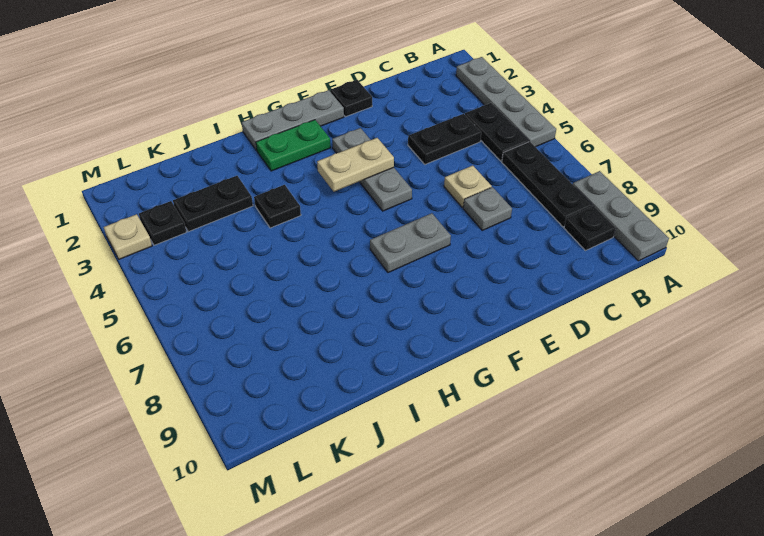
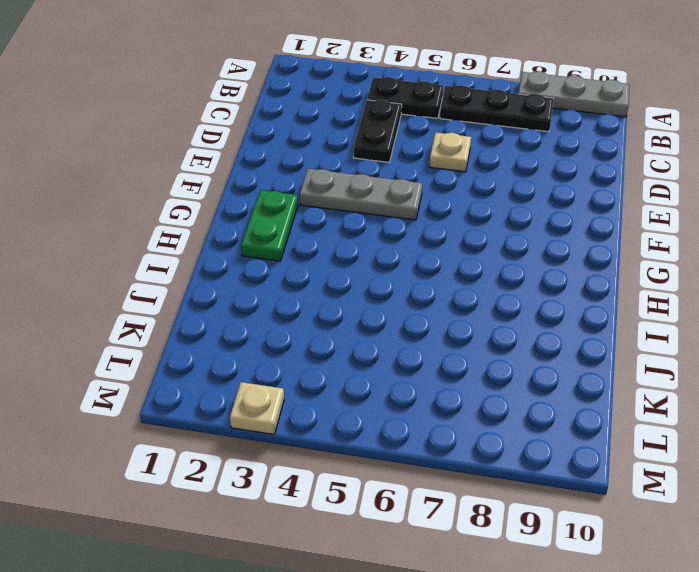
none -> grey plate A2:A5 level 1
none -> black plate B9 level 1
none -> grey plate D7 level 1

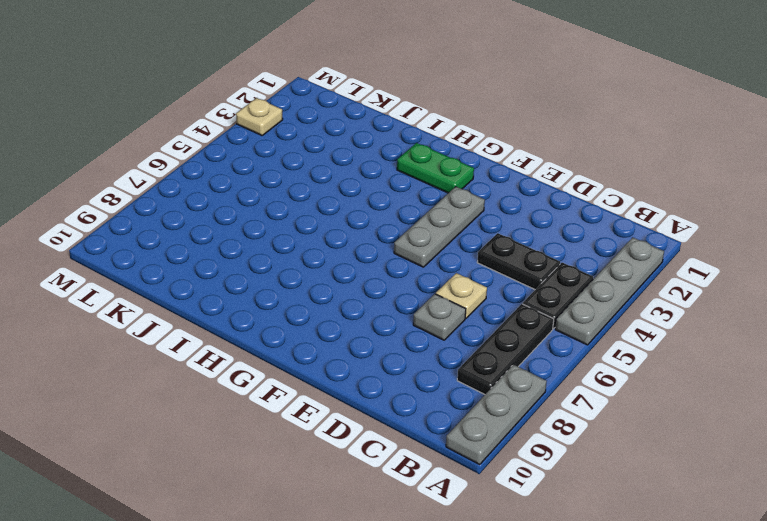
none -> black plate B9 level 1
none -> black plate E1 level 1
none -> grey plate F1:H1 level 1

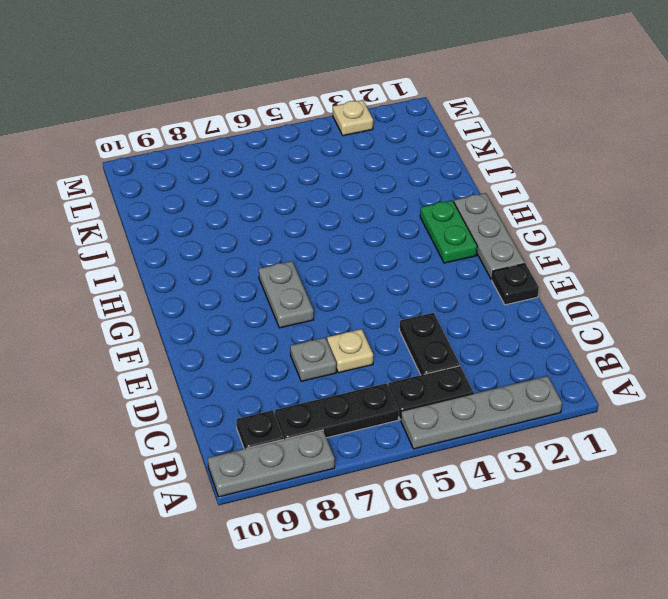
none -> grey plate F3:F5 level 1
none -> black plate I4 level 1
none -> black plate J3:K3 level 1

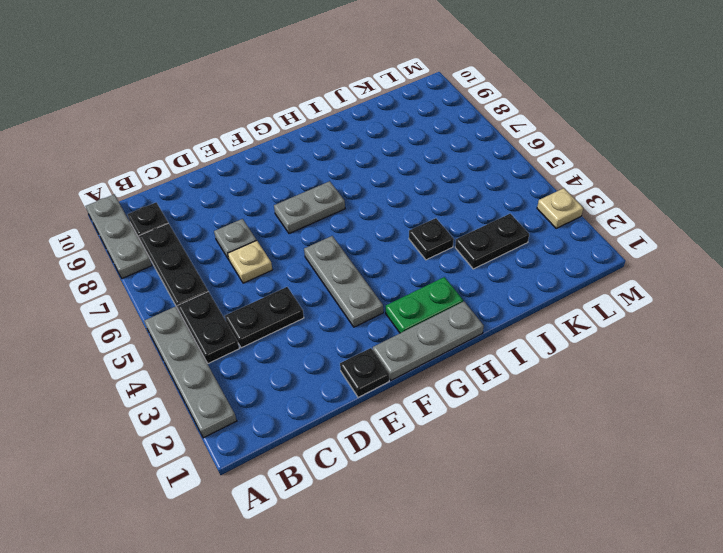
none -> black plate L3 level 1
none -> tan plate F4:G4 level 2

